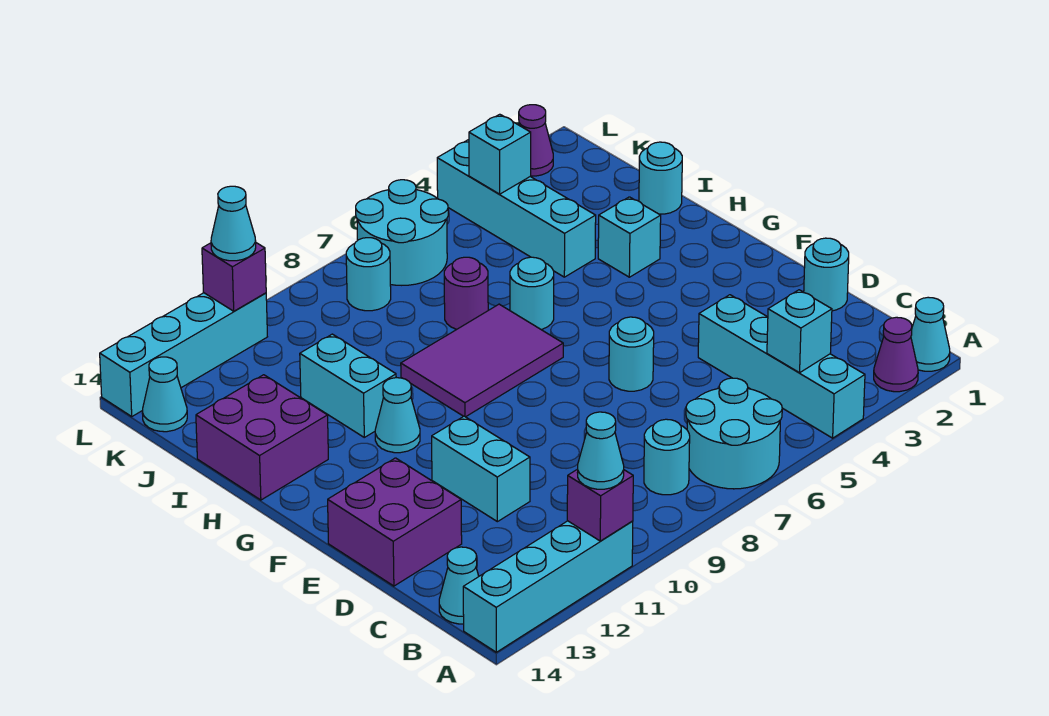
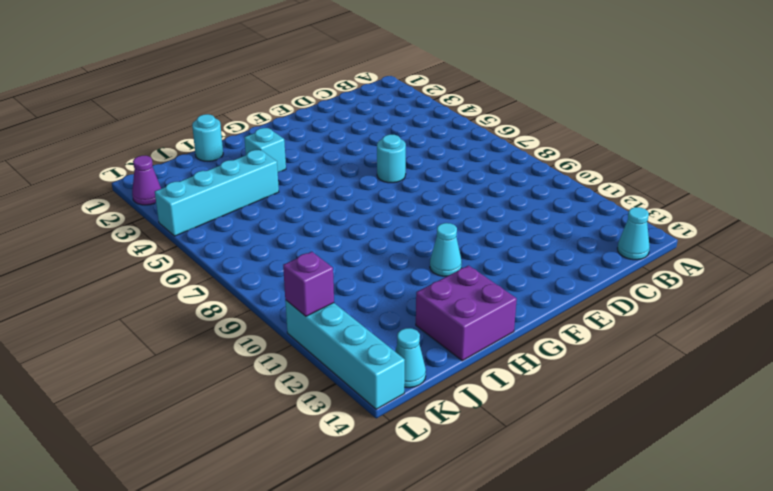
none -> cyan cone A1 level 1
none -> purple cone A2 level 1
none -> cyan brick A4:D4 level 1
none -> cyan round brick A6:B7 level 1

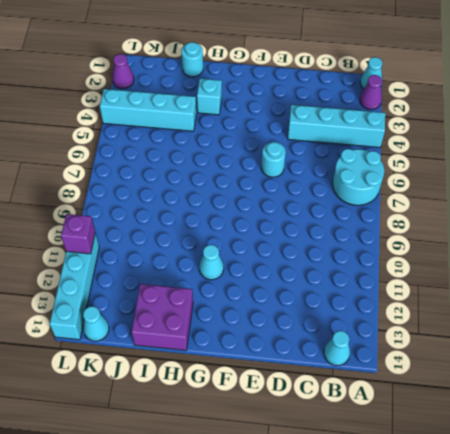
none -> cyan brick A11:A14 level 1
none -> cyan round brick B8 level 1
none -> cyan round brick D1 level 1
none -> cyan brick D11:E11 level 1

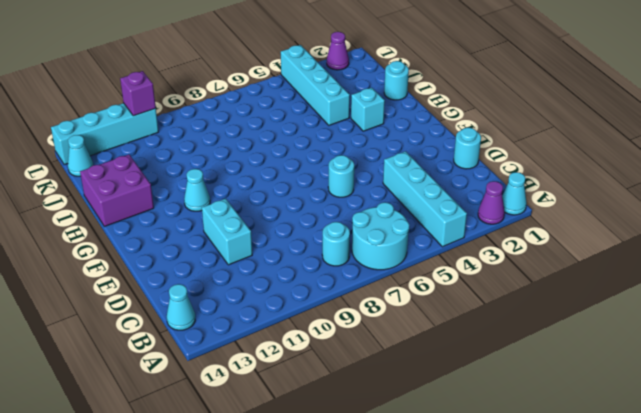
none -> cyan brick A11:A14 level 1
none -> purple brick D13:E14 level 1
none -> purple tile G7:H9 level 1
none -> cyan round brick H6 level 1

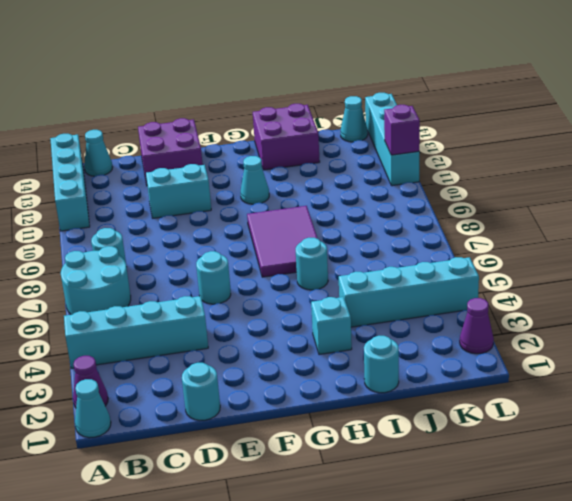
none -> cyan brick H11:I11 level 1
none -> purple round brick I7 level 1
none -> cyan round brick K6:L7 level 1
none -> cyan round brick K8 level 1

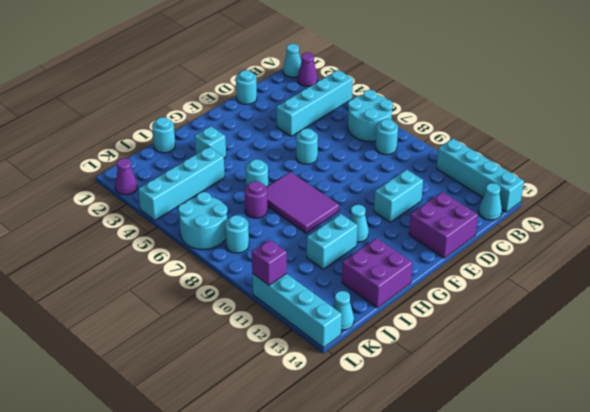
none -> purple brick A11 level 2
none -> cyan brick B4 level 2
none -> cyan brick K4 level 2
none -> cyan cone A11 level 3

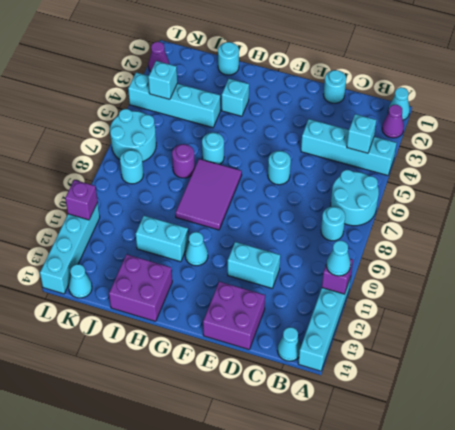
none -> cyan cone L11 level 3

